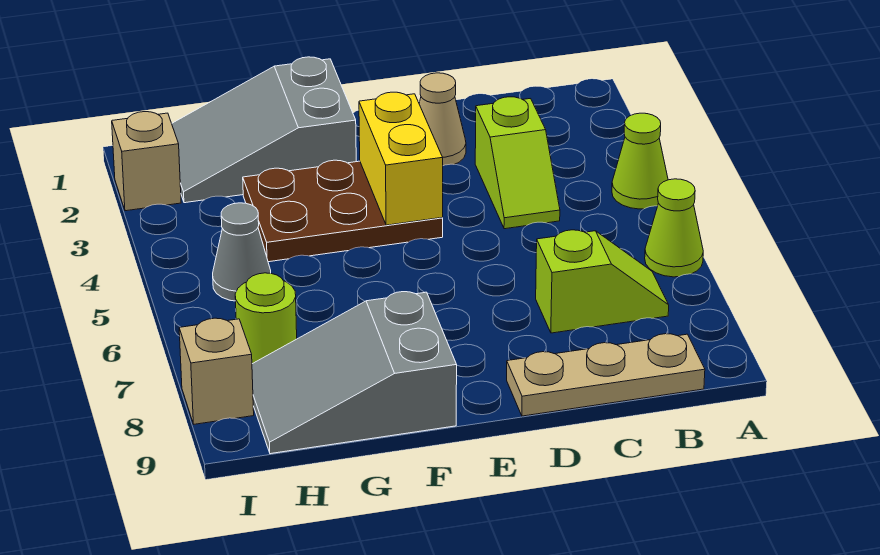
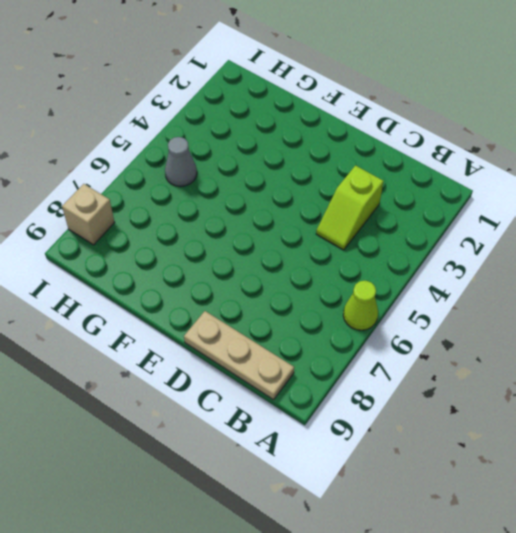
none -> lime cone A4 level 1
none -> lime slope B7:C7 level 1 top C
none -> tan cone D2 level 1

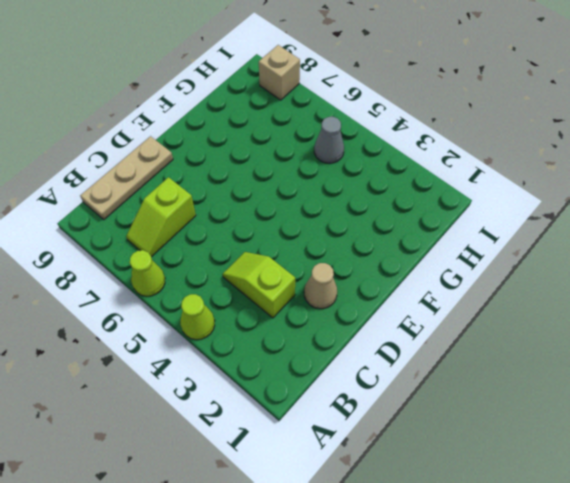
none -> brown plate E3:G4 level 1
none -> grey slope F1:H2 level 1 top F
none -> grey slope F8:H9 level 1 top F

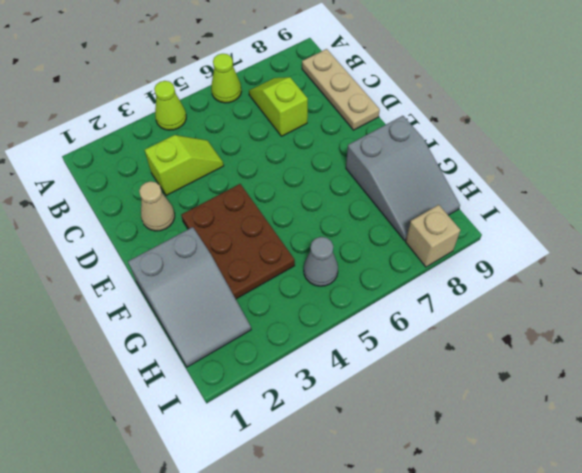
none -> lime round brick H7 level 1
none -> tan brick I2 level 1
none -> yellow brick E3:E4 level 2

